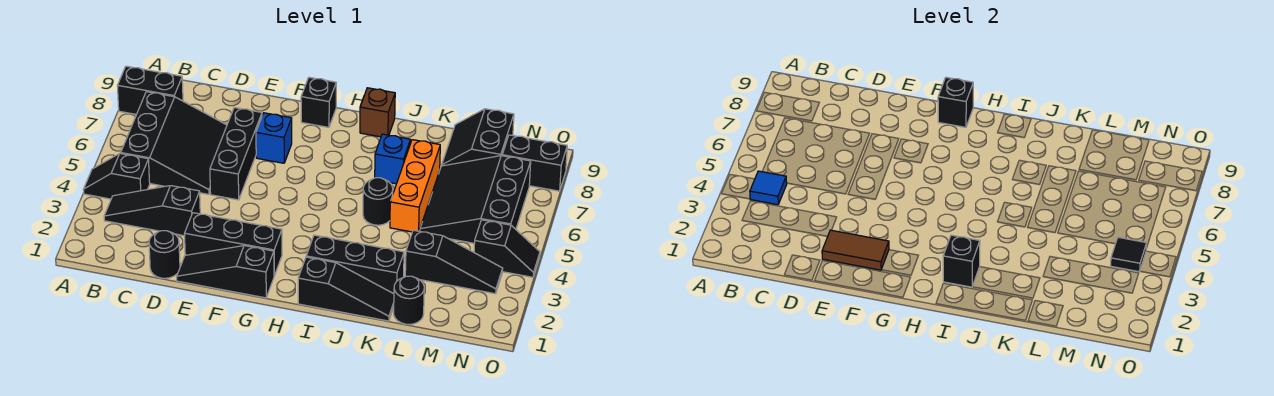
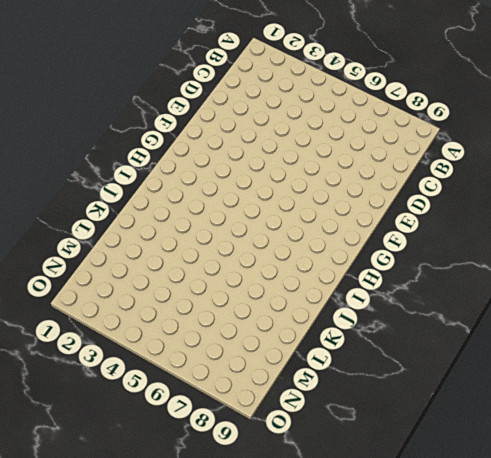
none -> black slope A4:B4 level 1 top B
none -> black brick A8:B8 level 1
none -> black slope B3:D3 level 1 top D

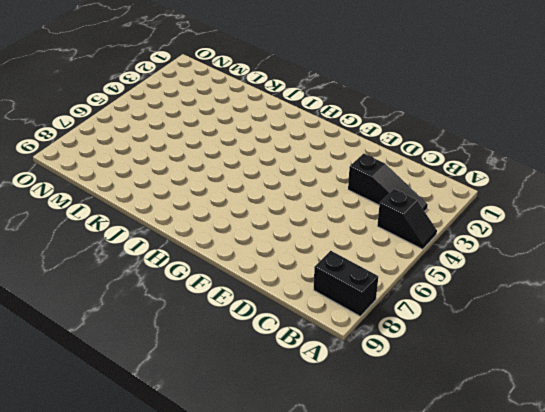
none -> black slope B5:D7 level 1 top B
none -> black round brick D1 level 1
none -> black slope E1:G1 level 1 top G

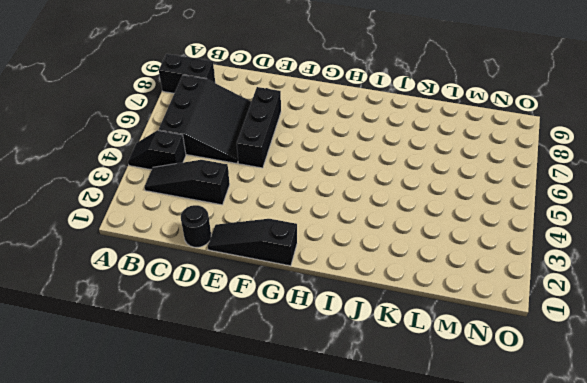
none -> black brick E2:G2 level 1
none -> blue brick F7 level 1
none -> black brick G9 level 1

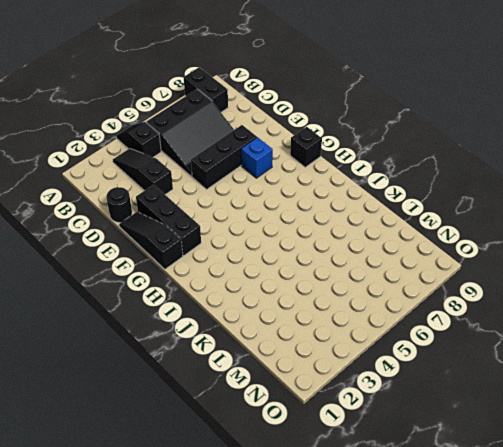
none -> black slope I1:K1 level 1 top I
none -> black brick I2:K2 level 1
none -> brown brick I9 level 1

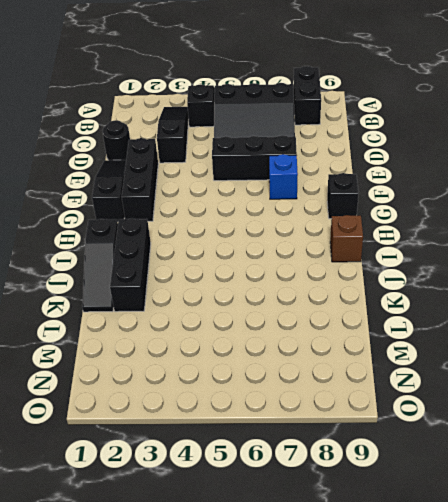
none -> black round brick J5 level 1
none -> blue brick J7 level 1
none -> orange brick K5:K7 level 1

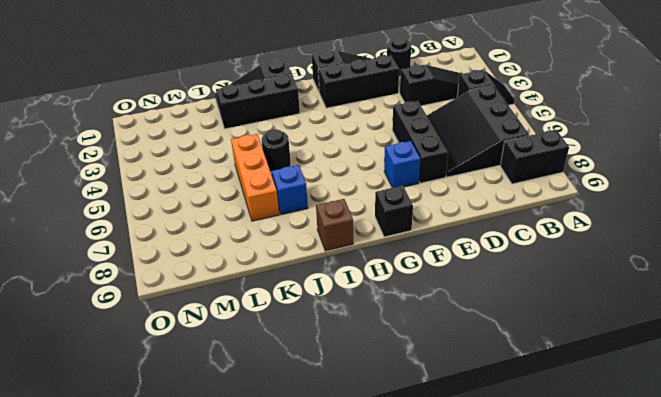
none -> black round brick L1 level 1
none -> black slope L3:N3 level 1 top L
none -> black slope L5:N7 level 1 top N

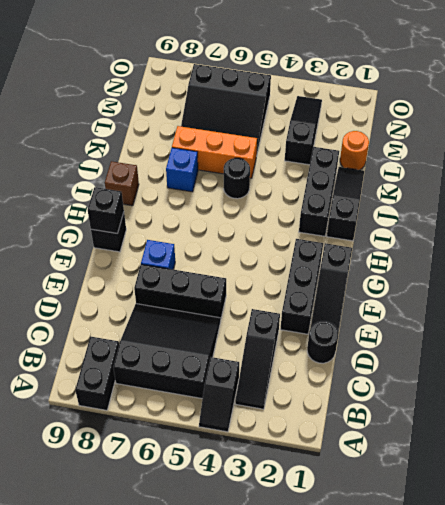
orange round brick L1 level 1 -> black round brick L1 level 1
none -> black slope L8:M9 level 1 top M
none -> black slope N4:O4 level 1 top N
none -> black brick N8:O8 level 1

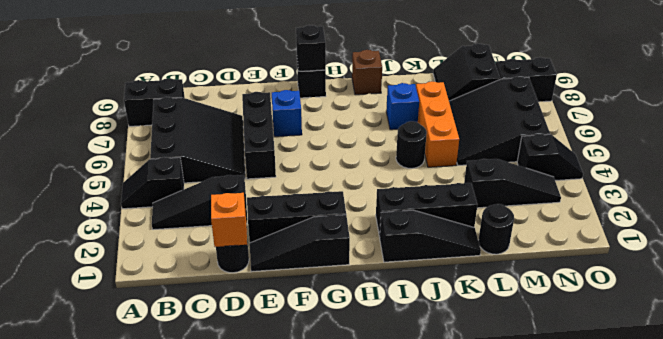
orange brick D1 level 2 -> none
none -> blue tile B4 level 2
none -> brown tile E2:F2 level 2
none -> black brick I2 level 2

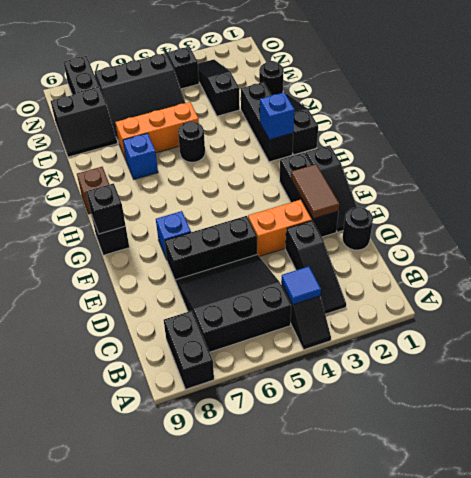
orange brick E3:E4 level 1 -> none
blue brick I2 level 2 -> black brick I2 level 2
none -> black tile N4 level 2

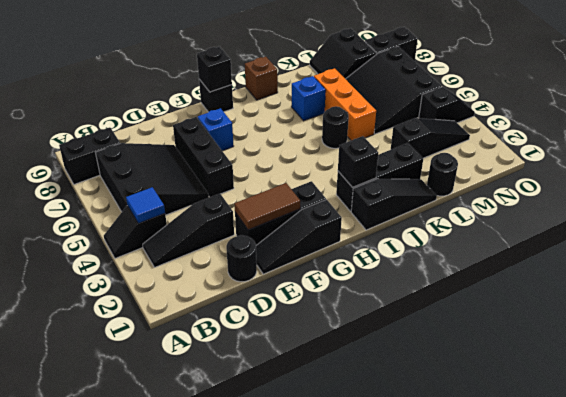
none -> black tile N4 level 2

